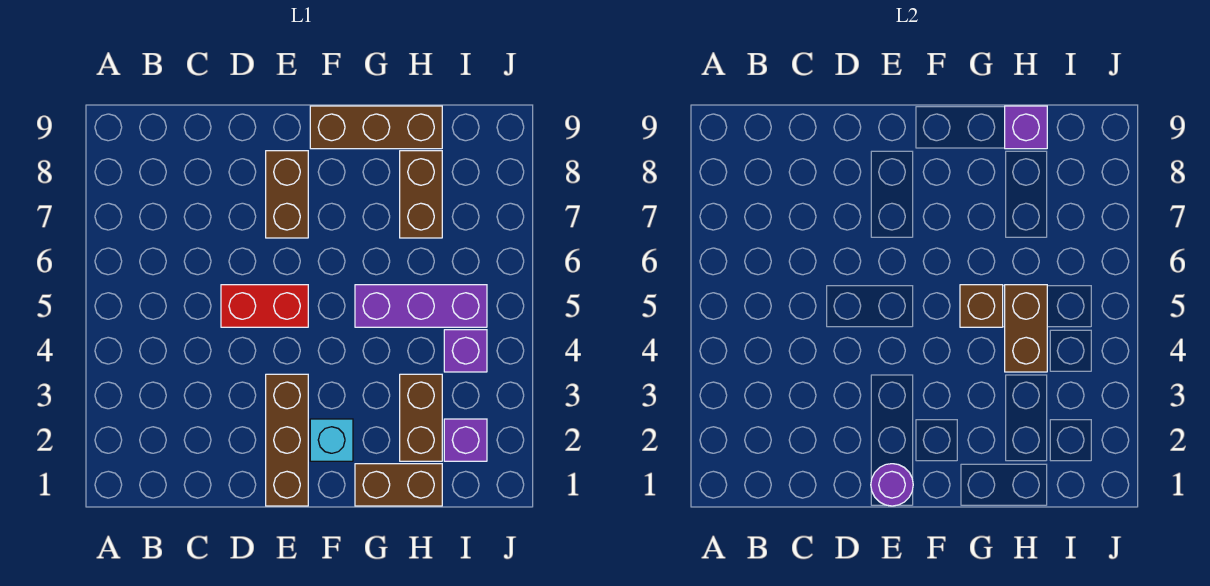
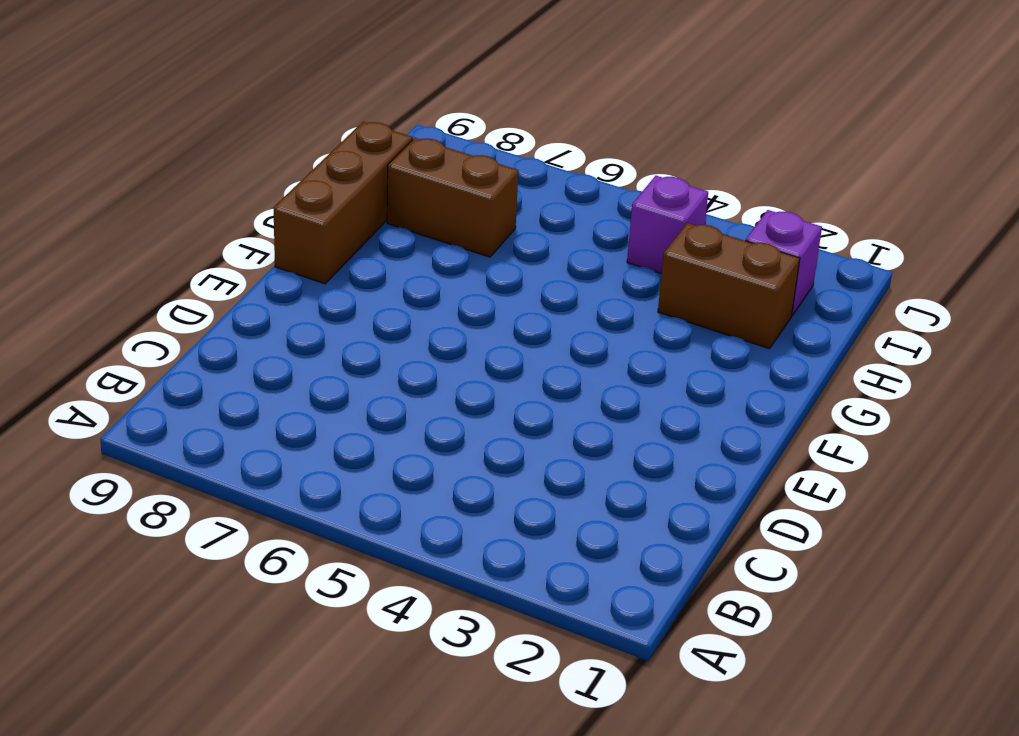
none -> red brick D5:E5 level 1
none -> brown brick E1:E3 level 1
none -> brown brick E7:E8 level 1

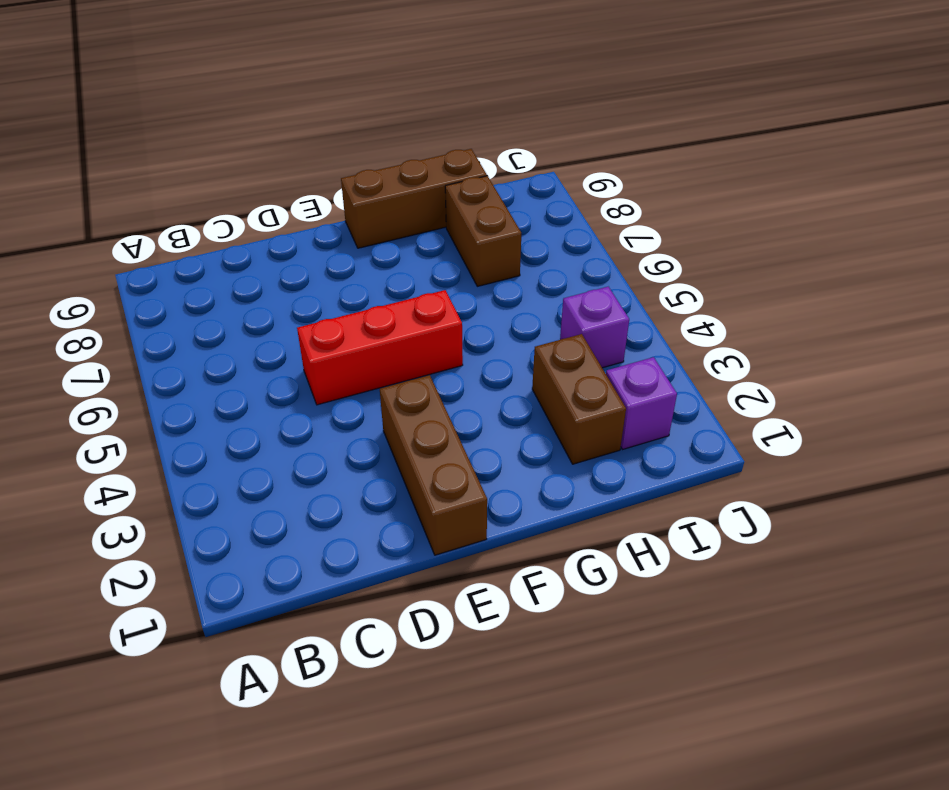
red brick D5:F5 level 1 -> red brick D5:E5 level 1
none -> brown brick E7:E8 level 1
none -> cyan brick F2 level 1
none -> brown brick G1:H1 level 1

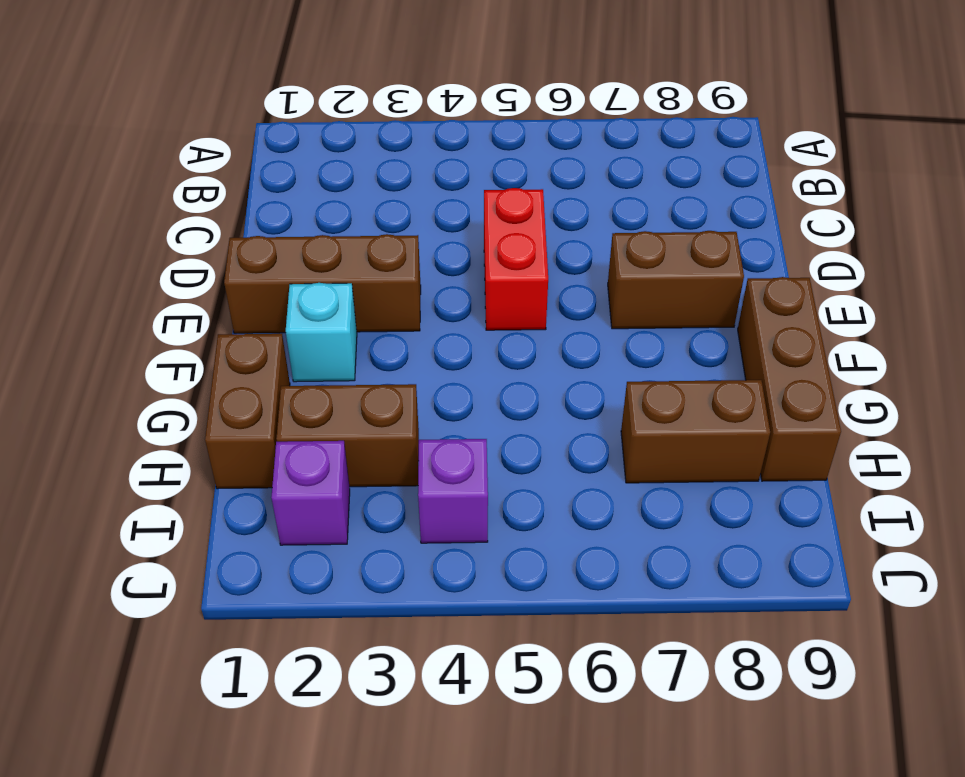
none -> purple brick G5:I5 level 1
none -> purple round brick E1 level 2
none -> brown brick G5 level 2

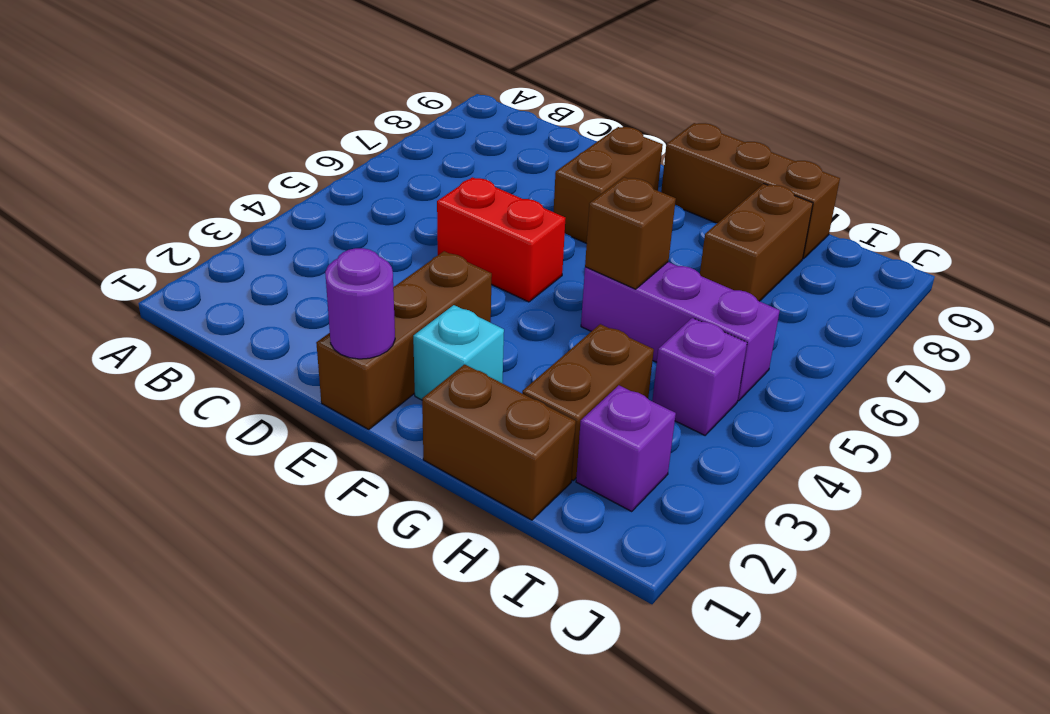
none -> brown brick H4:H5 level 2
none -> purple brick H9 level 2

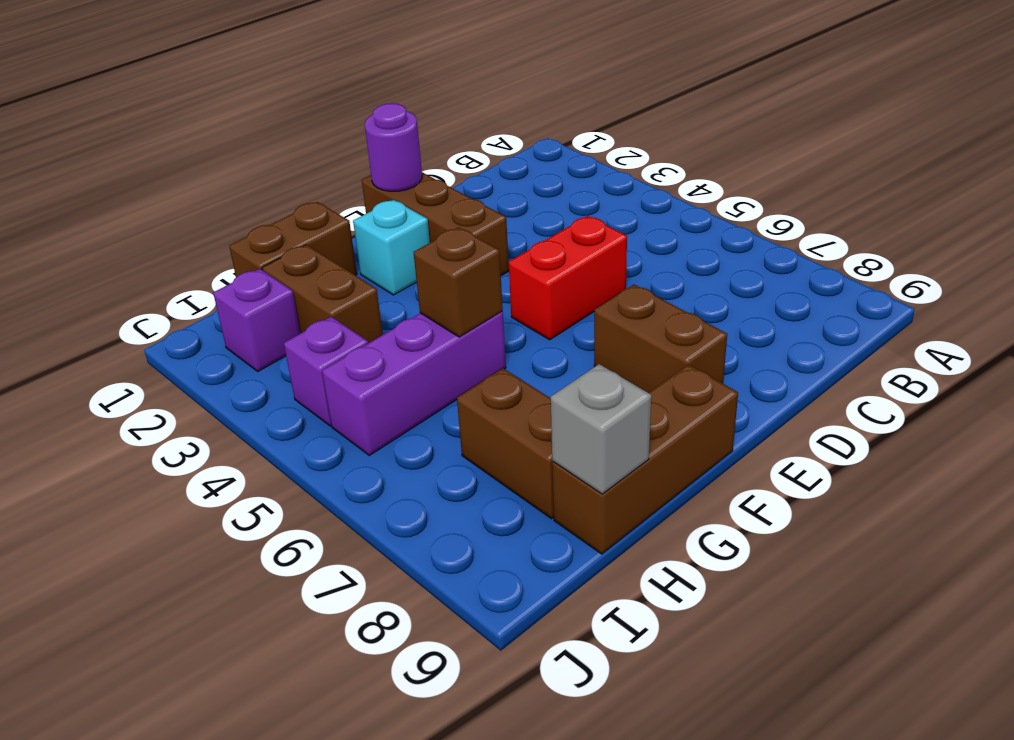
grey brick H9 level 2 -> purple brick H9 level 2
none -> brown brick H4:H5 level 2

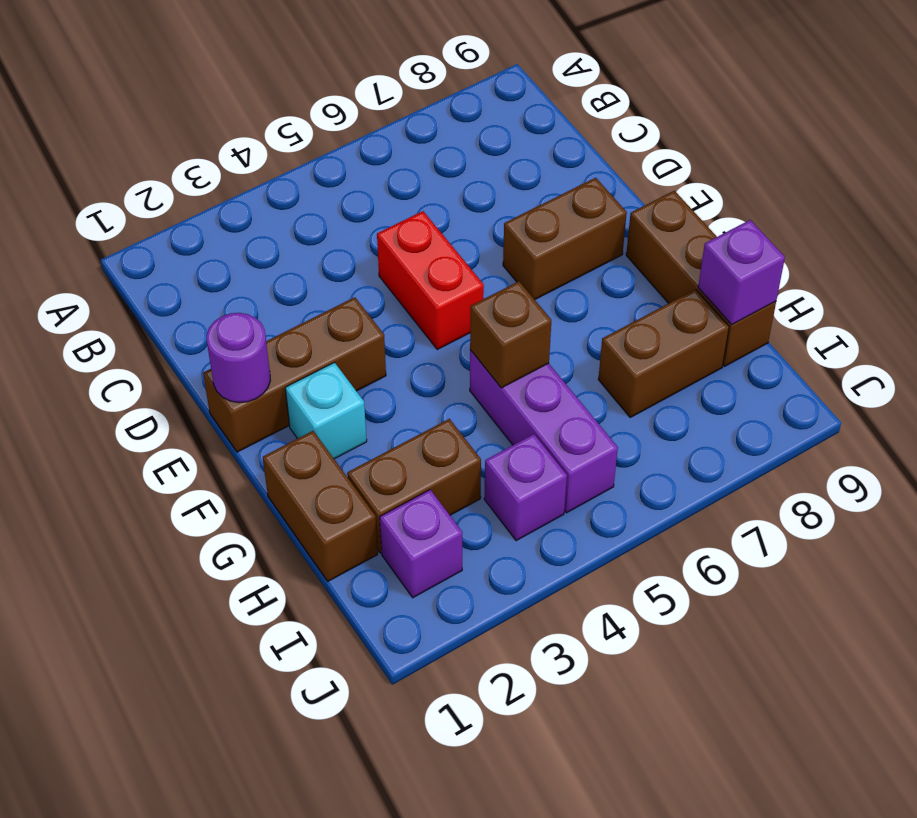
none -> brown brick H4:H5 level 2

